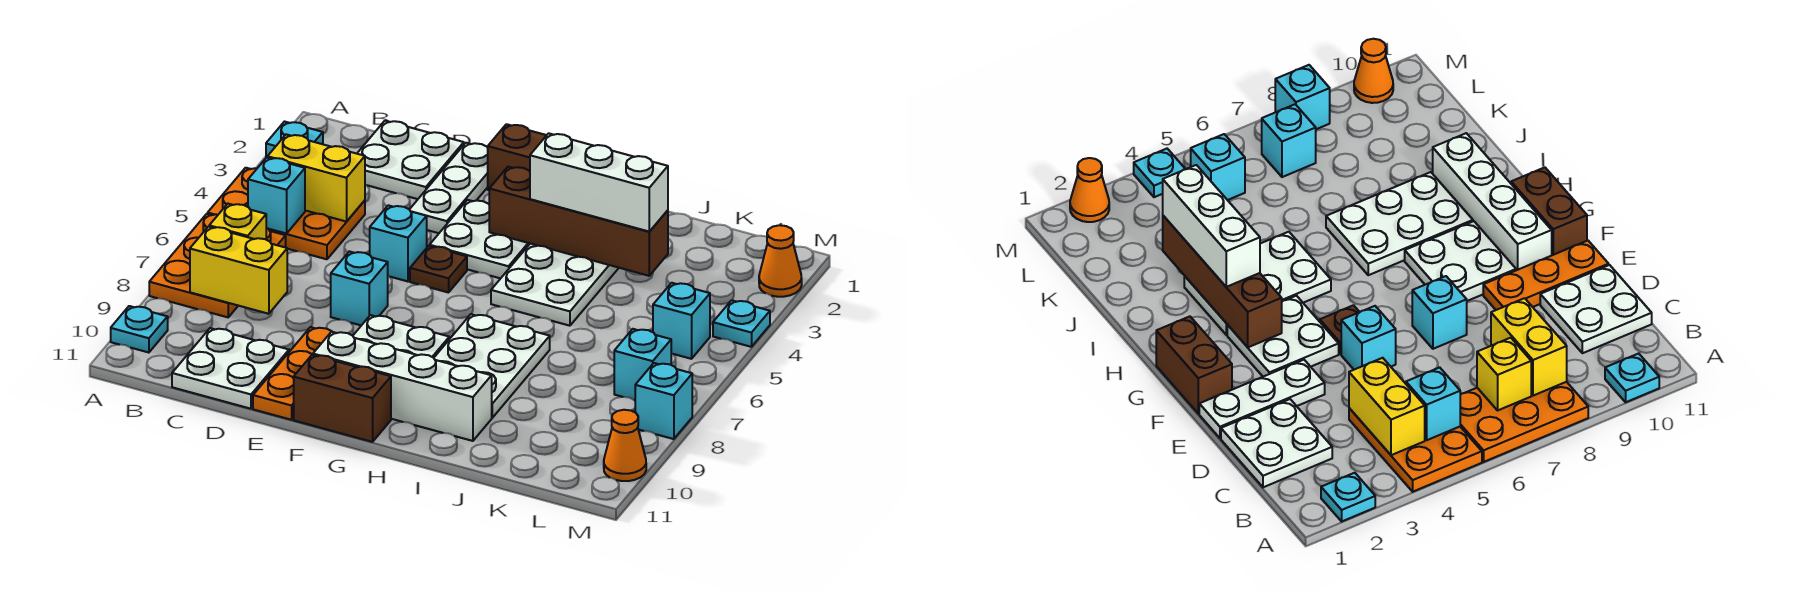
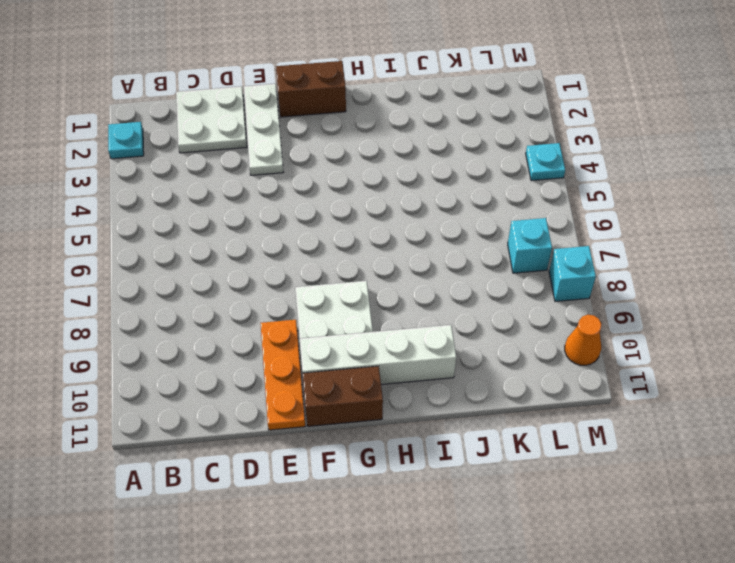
none -> orange plate A4:C5 level 1
none -> orange plate A6:B8 level 1
none -> cyan plate A10 level 1
none -> white plate C10:D11 level 1

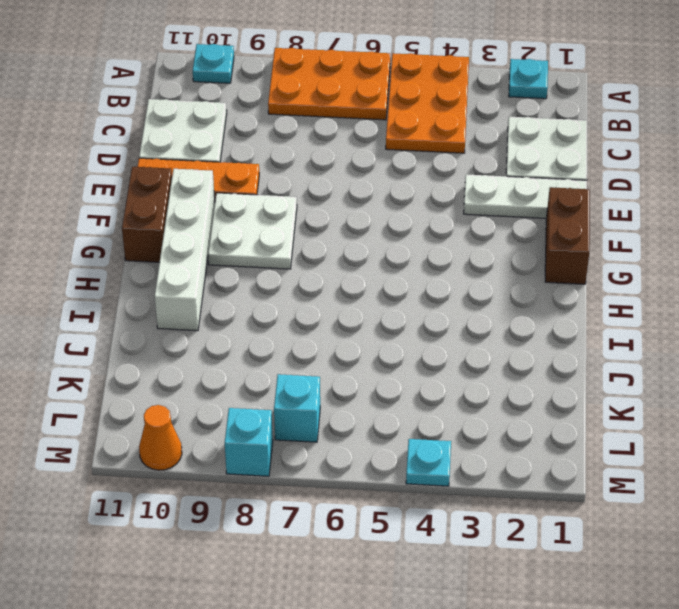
none -> cyan brick E5 level 1
none -> cyan brick E7 level 1
none -> white plate F3:G4 level 1
none -> brown plate F5 level 1

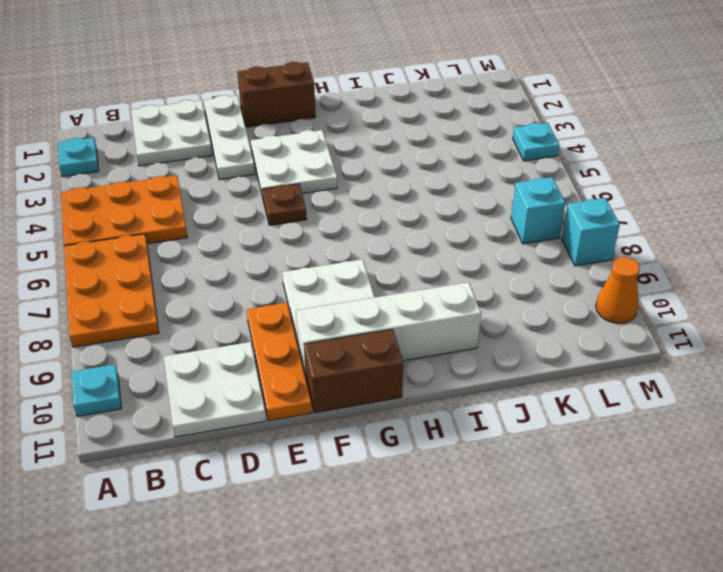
none -> cyan brick E5 level 1
none -> cyan brick E7 level 1
none -> white plate H3:I5 level 1
none -> white plate H7:I9 level 1

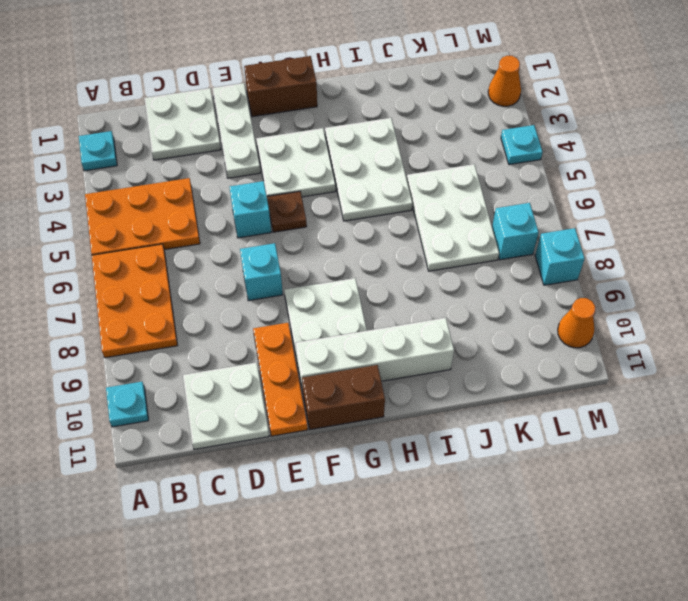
white plate J5:K7 level 1 -> white plate H7:I9 level 1
none -> cyan brick L5 level 1
none -> yellow brick B4:C4 level 2
none -> cyan brick B5 level 2
none -> yellow brick B7 level 2

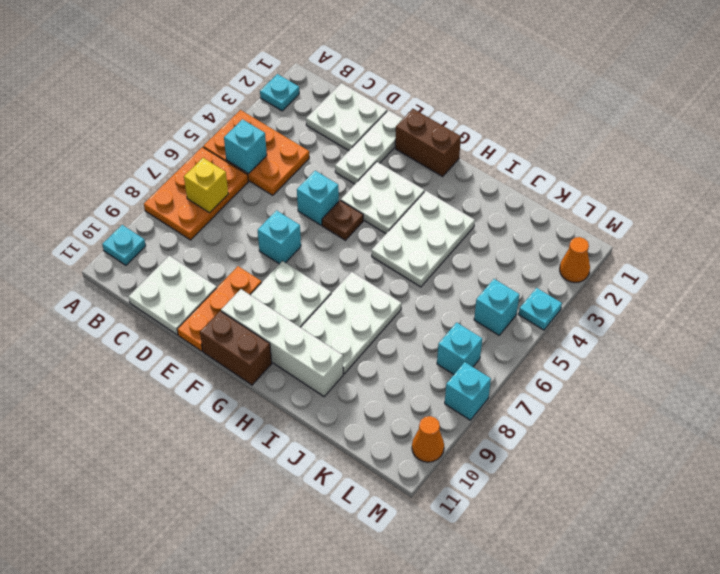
none -> yellow brick B4:C4 level 2
none -> yellow brick B8:C8 level 2
none -> brown brick G3:J3 level 2
none -> white brick H3:J3 level 3

